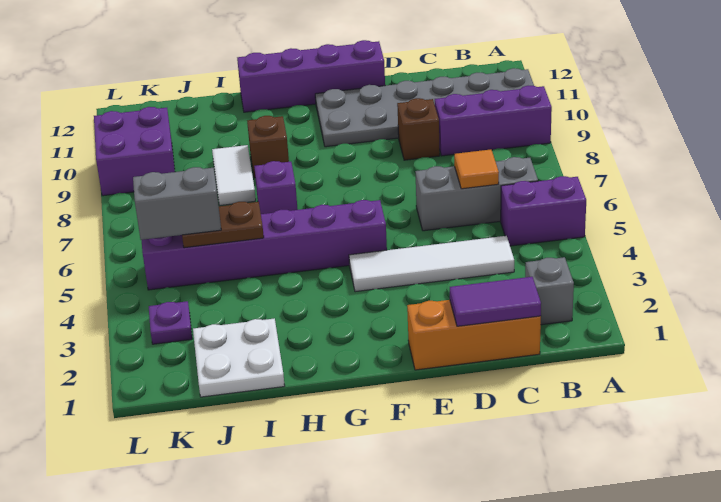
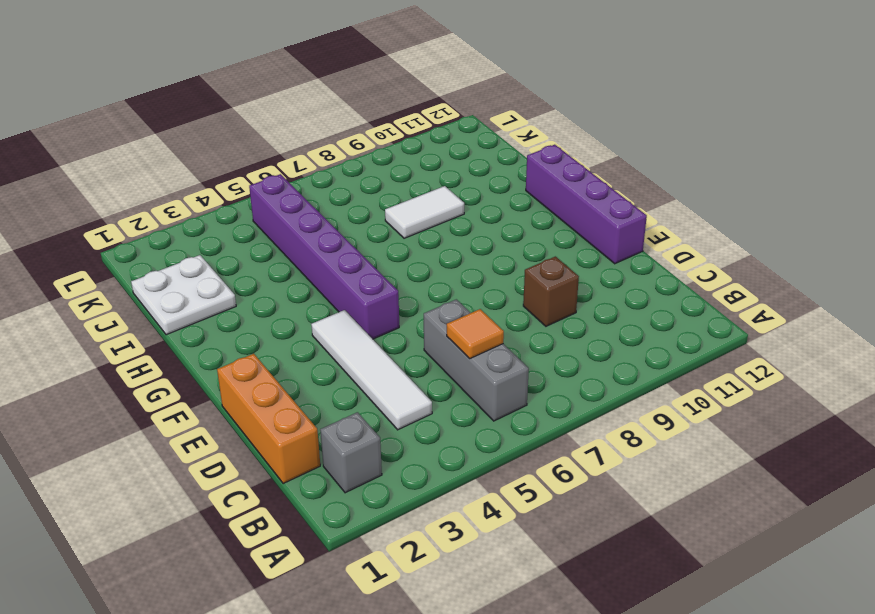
none -> purple brick A5:B5 level 1
none -> purple brick A9:C9 level 1
none -> grey plate A10:F11 level 1

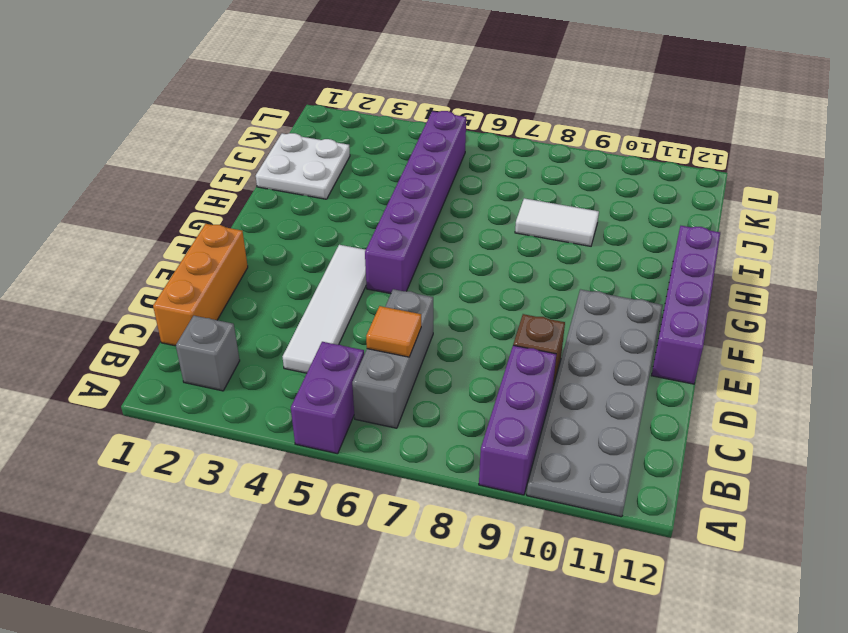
none -> purple brick H7 level 1
none -> brown brick H9 level 1
none -> purple plate K3 level 1

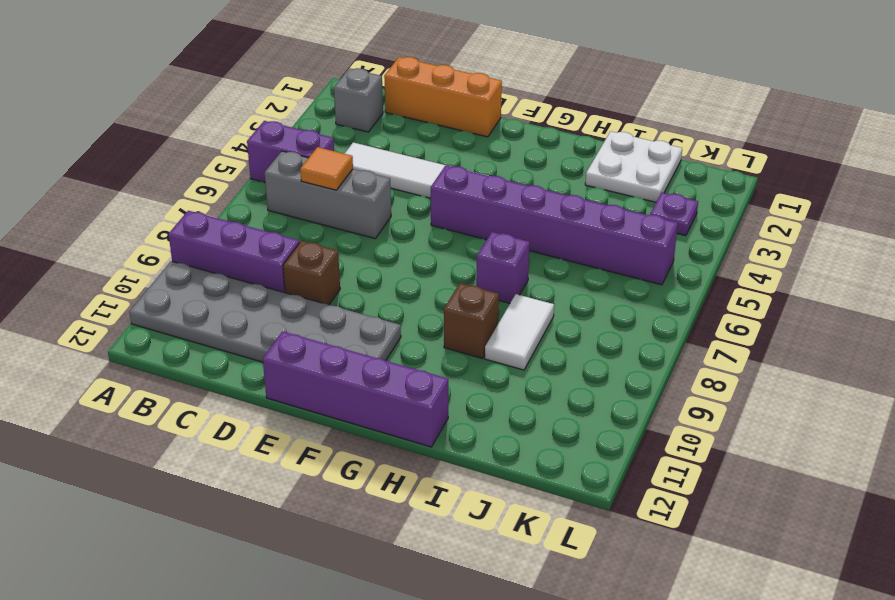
none -> purple brick K9:L10 level 1
none -> purple tile C1:D1 level 2
none -> brown plate I5:J5 level 2

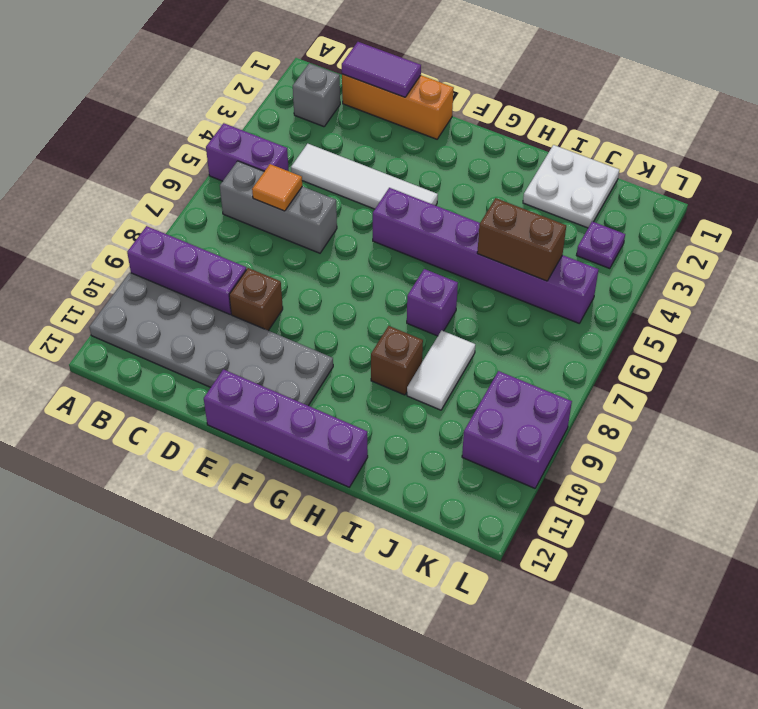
brown brick I5:J5 level 2 -> brown plate I5:J5 level 2
none -> grey brick J5:K5 level 3

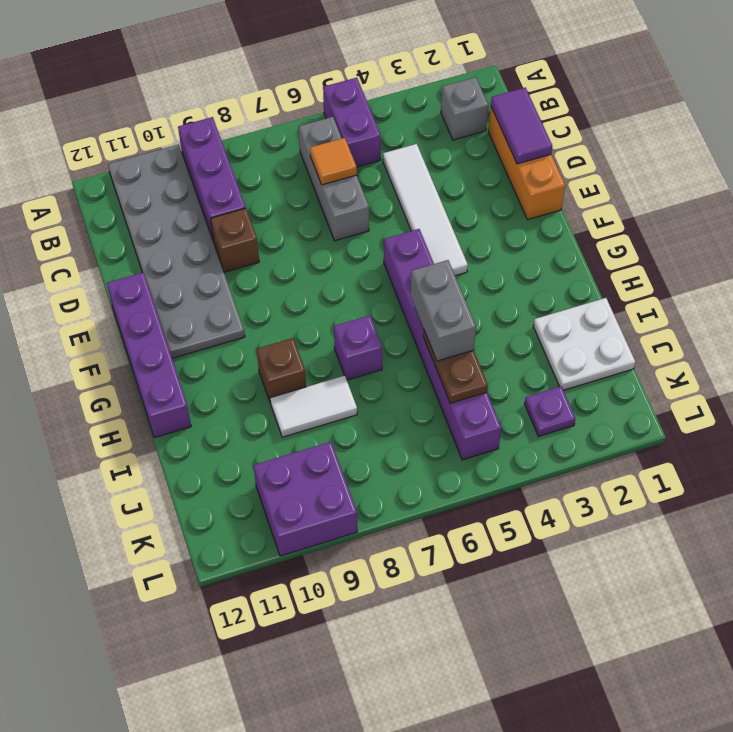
grey brick H5:I5 level 3 -> grey brick J5:K5 level 3

